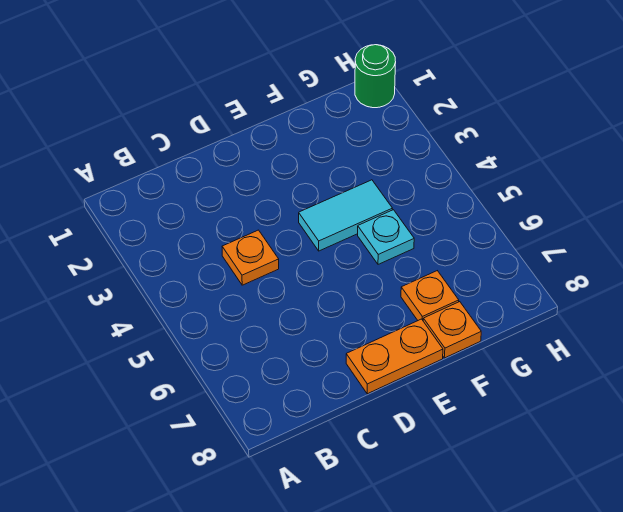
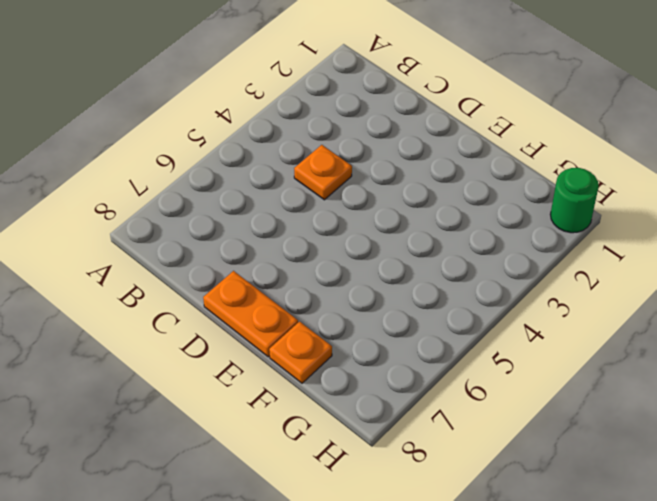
none -> cyan tile E4:F4 level 1
none -> cyan plate F5 level 1

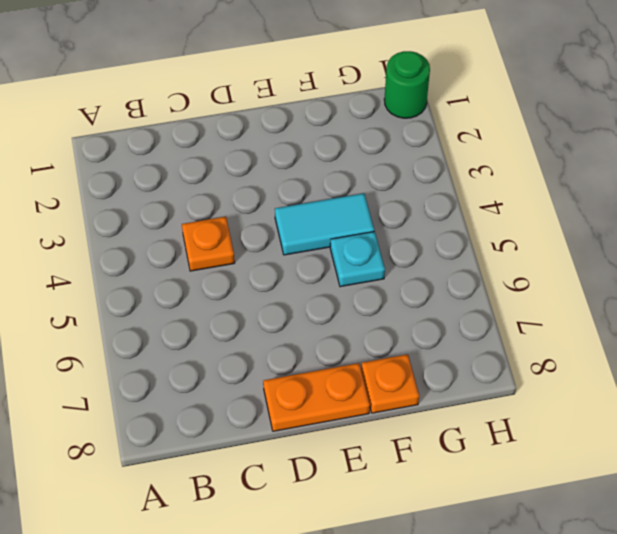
none -> orange plate F7 level 1

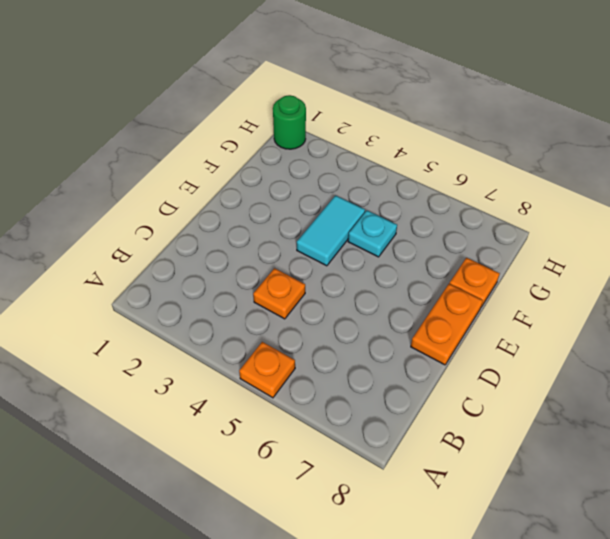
orange plate A5 level 1 -> orange plate F7 level 1

